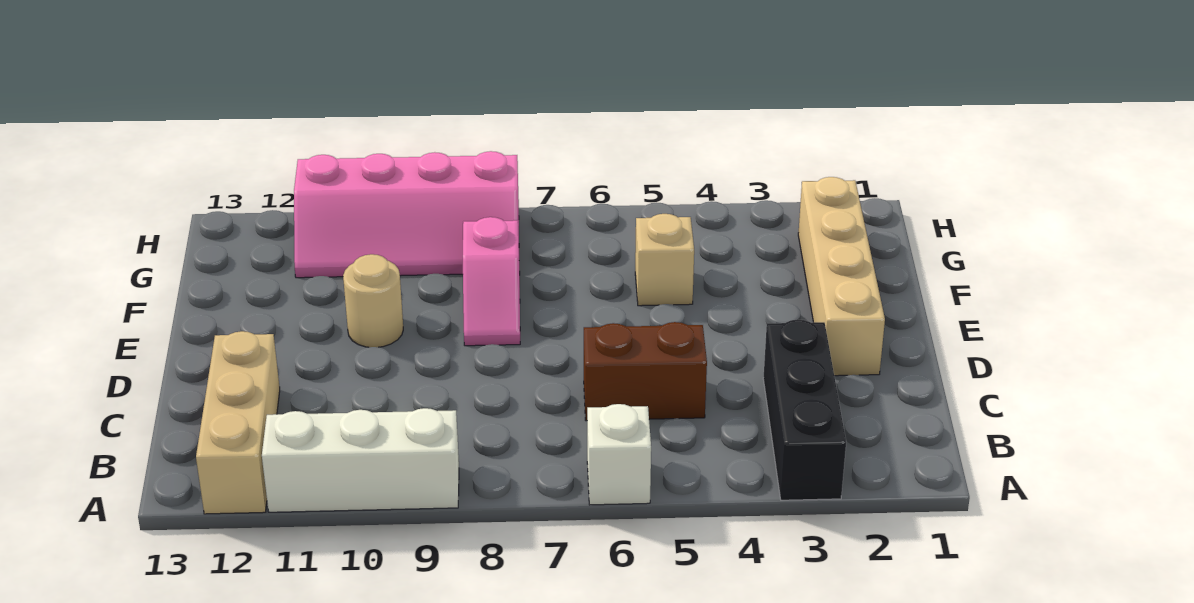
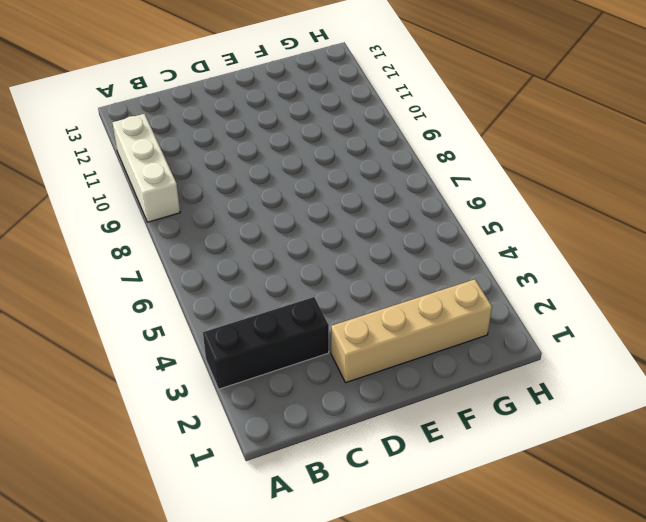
none -> white brick A6 level 1
none -> tan brick A12:C12 level 1

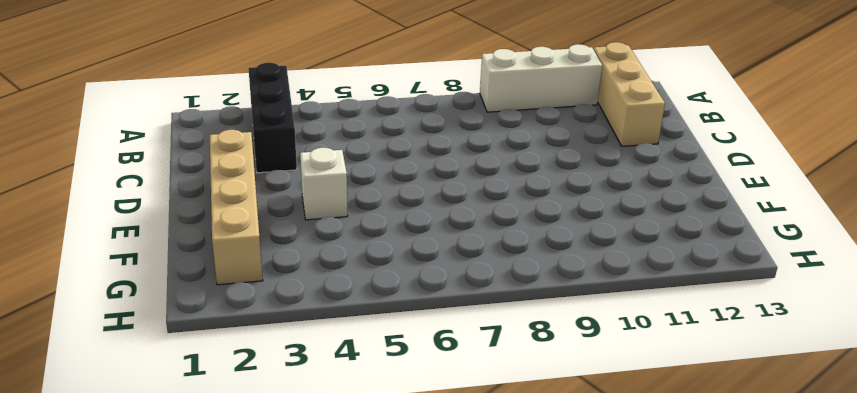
white brick E4 level 1 -> white brick A6 level 1
none -> brown brick C5:C6 level 1
none -> pink slope E8:F8 level 1 top F

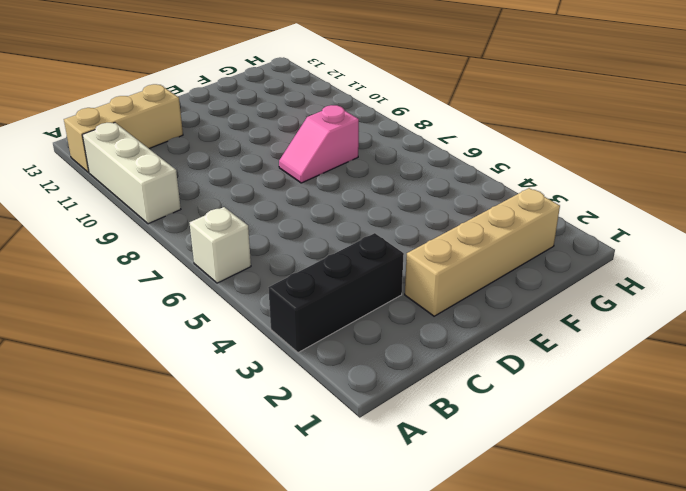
none -> brown brick C5:C6 level 1
none -> tan round brick E10 level 1

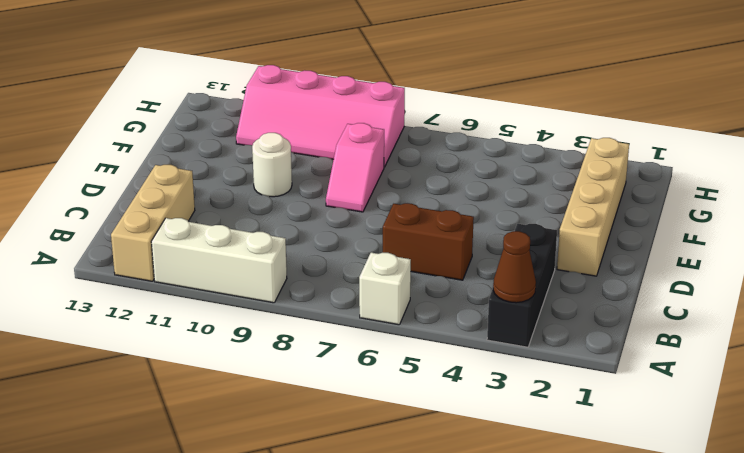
brown cone A3 level 2 -> none
white round brick E10 level 1 -> tan round brick E10 level 1
none -> tan brick F5 level 1

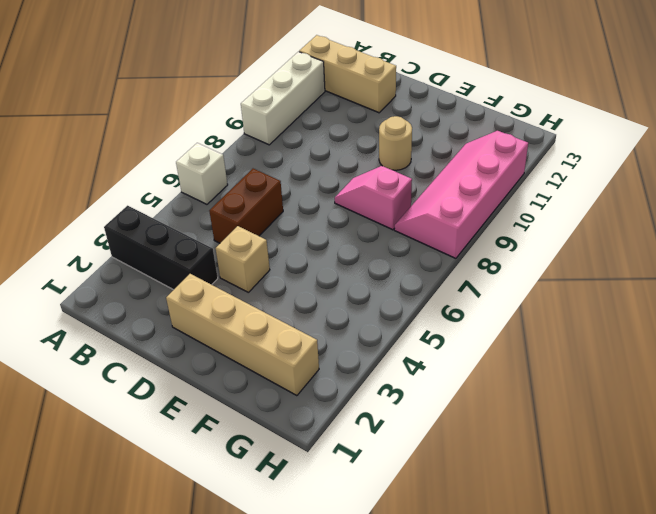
tan brick D4 level 1 -> tan brick F5 level 1

